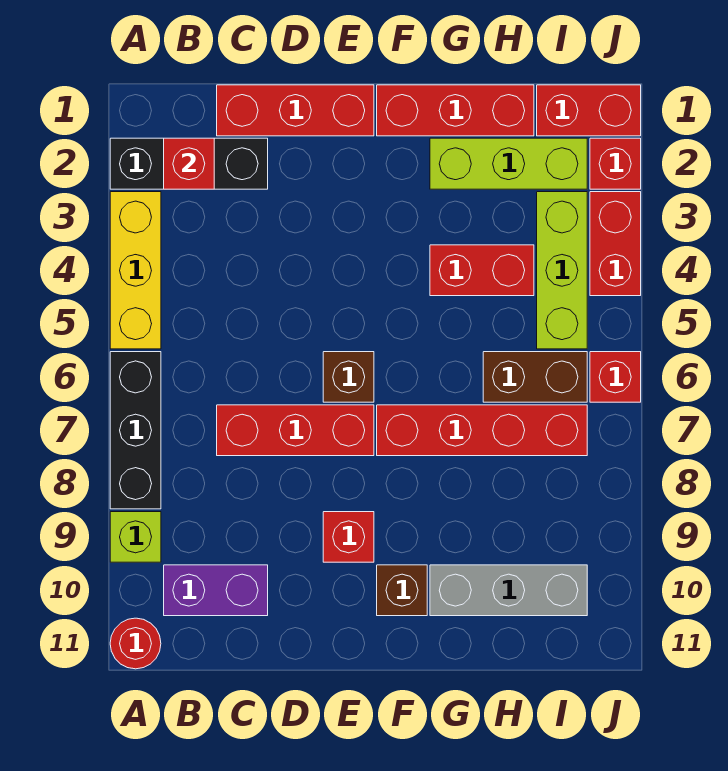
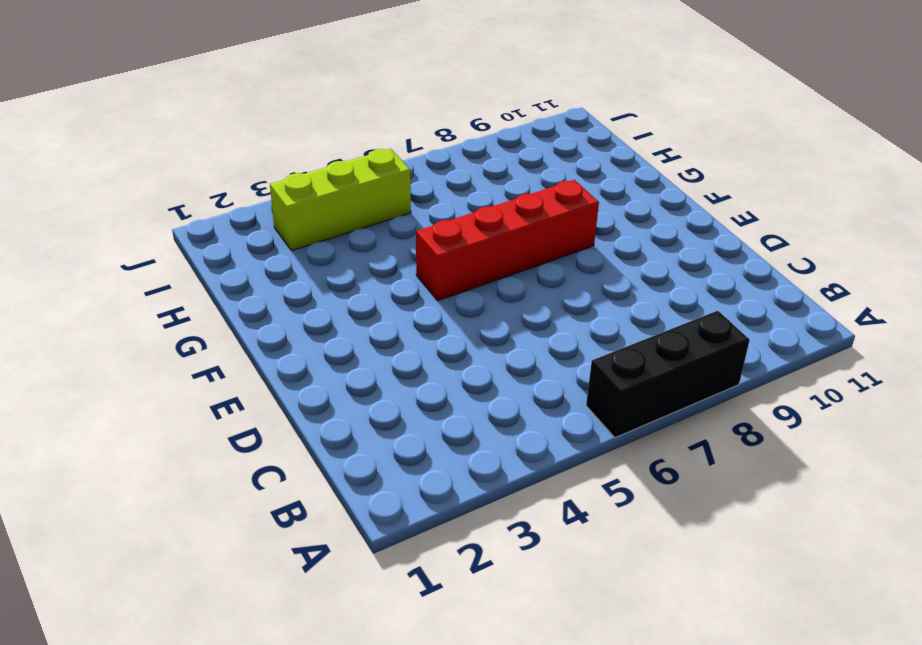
red brick F5:F8 level 1 -> red brick F7:I7 level 1
none -> black brick A2:C2 level 1
none -> yellow brick A3:A5 level 1
none -> lime brick A9 level 1

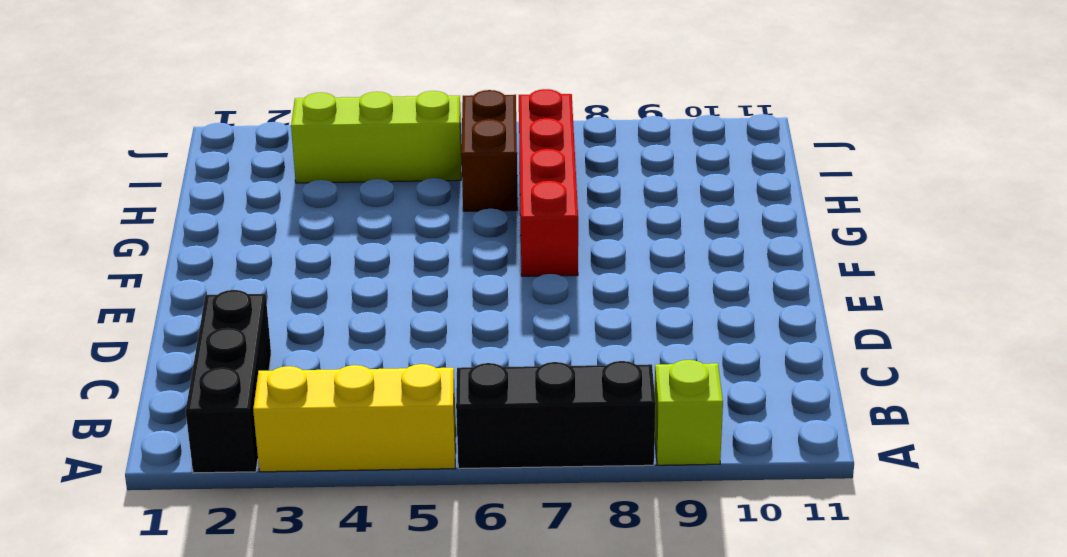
none -> red round brick A11 level 1
none -> purple brick B10:C10 level 1
none -> red brick C1:E1 level 1

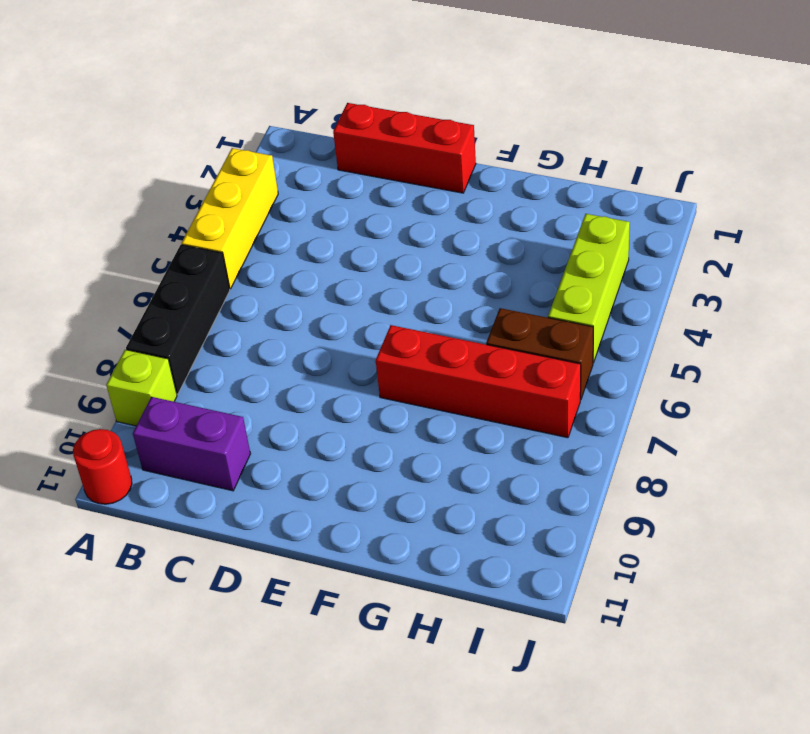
none -> black brick A2:C2 level 1
none -> red brick C7:E7 level 1
none -> brown brick E6 level 1

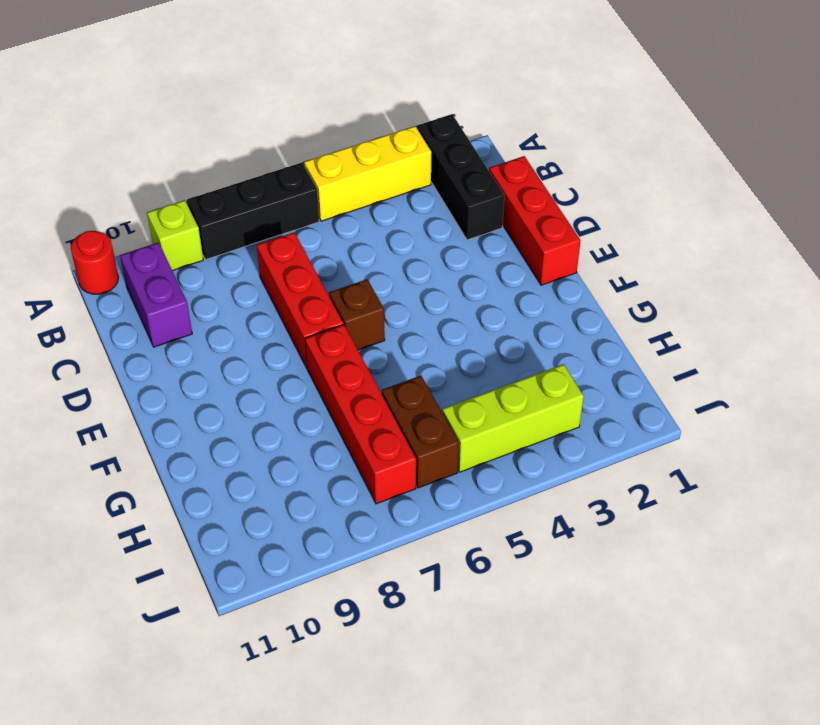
none -> red brick E9 level 1
none -> red brick F1:H1 level 1
none -> brown brick F10 level 1

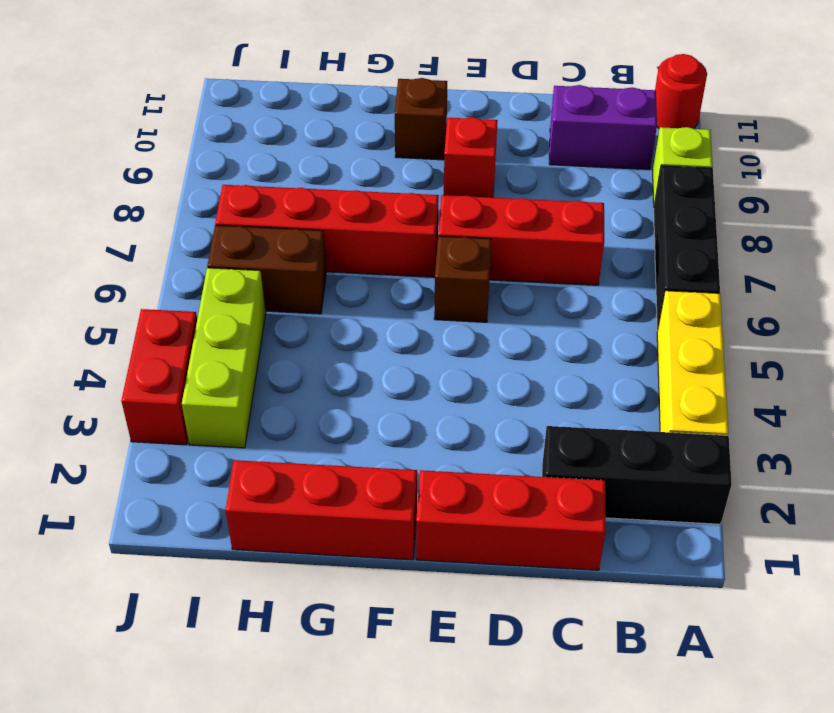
none -> lime brick G2:I2 level 1
none -> red brick G4:H4 level 1
none -> grey brick G10:I10 level 1

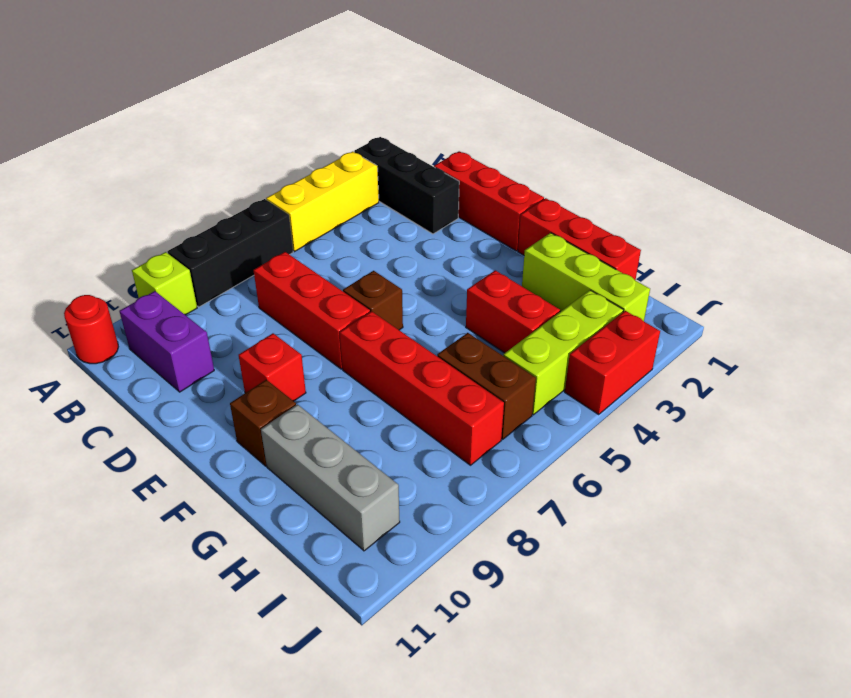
none -> red brick I1:J1 level 1
none -> red brick J2 level 1
none -> red brick J6 level 1

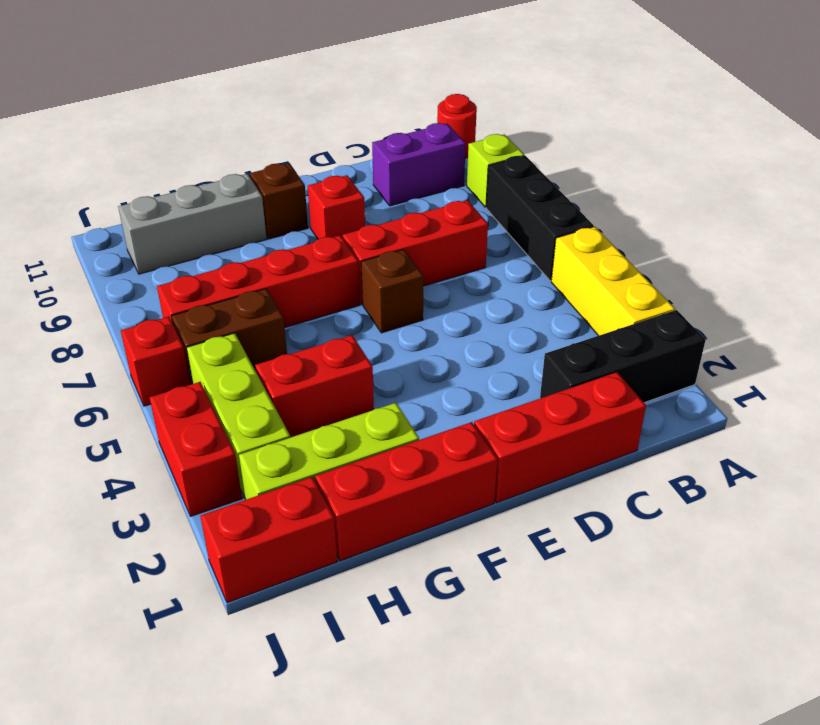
none -> red brick J2 level 1
none -> red brick B2 level 2

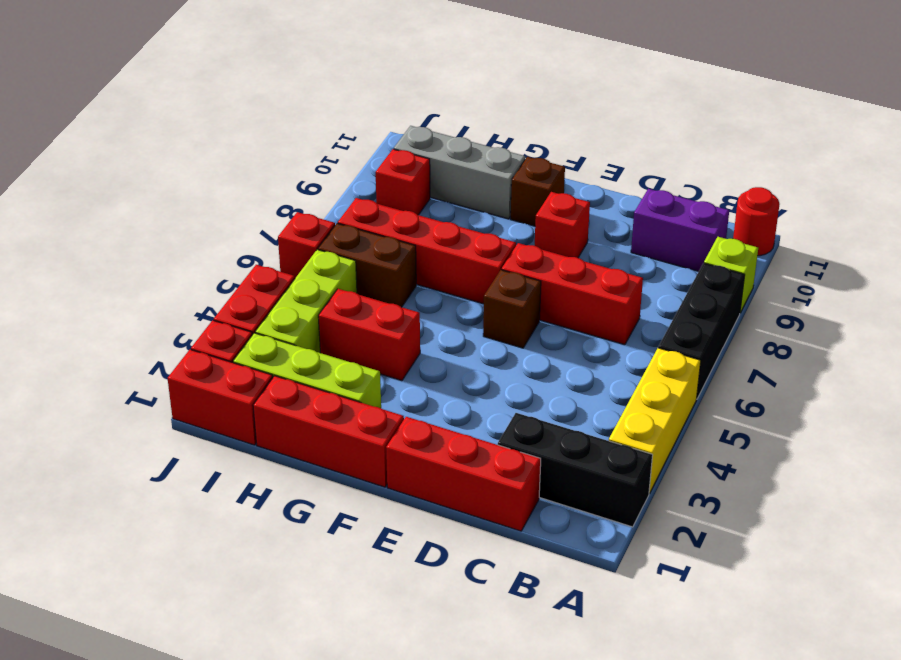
red brick I9 level 1 -> red brick B2 level 2

